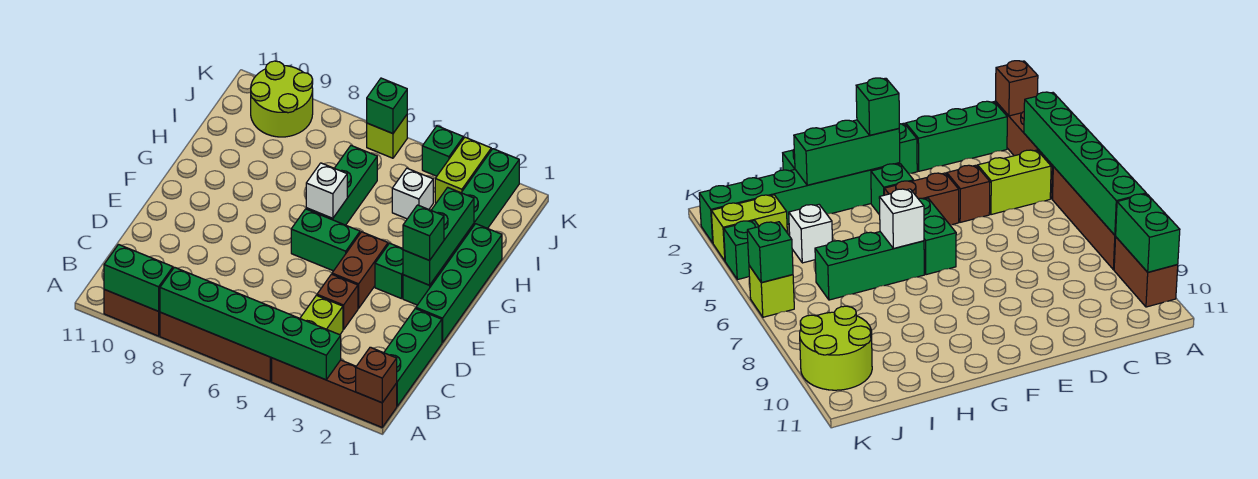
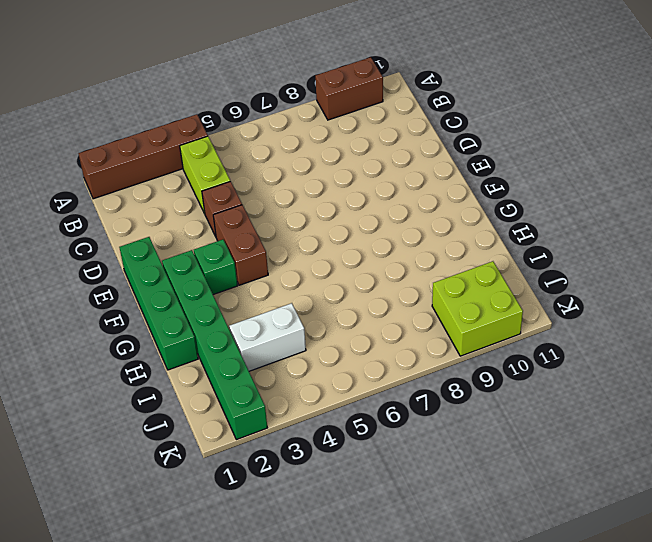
white brick I3:I4 level 1 -> white brick I4 level 1
lime brick J9:K10 level 1 -> lime round brick J9:K10 level 1
none -> brown brick A5:A8 level 1
none -> green brick B1:D1 level 1
none -> green brick F5:F6 level 1

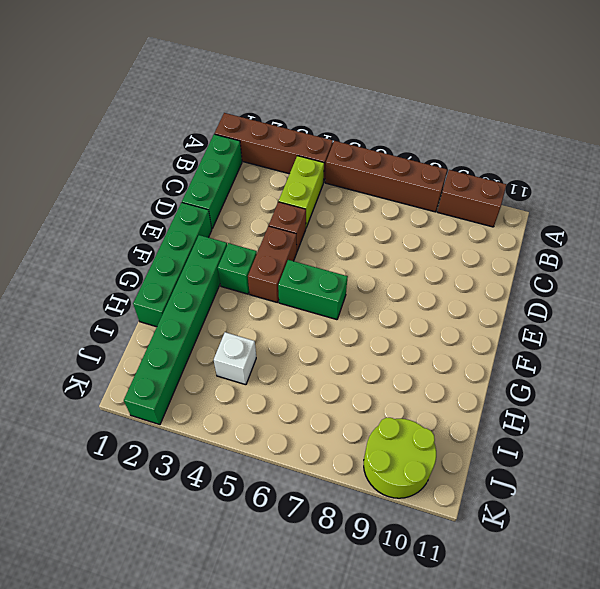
none -> green brick G6:I6 level 1
none -> lime brick J3:K3 level 1
none -> green brick K4 level 1

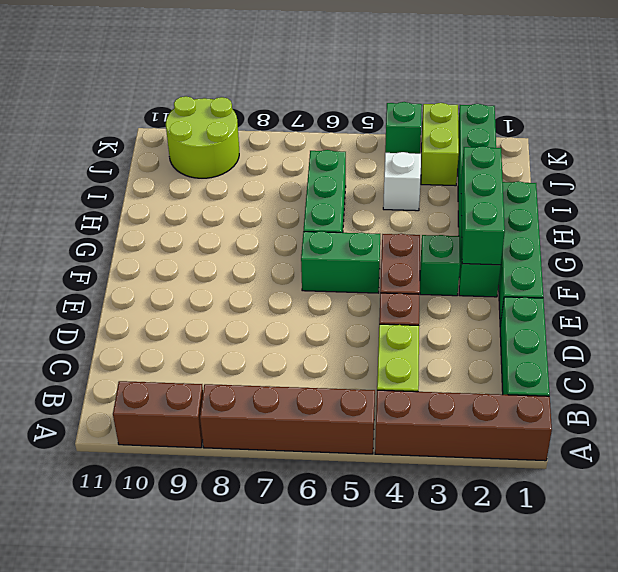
none -> lime brick K6 level 1
none -> brown brick A1 level 2
none -> green brick A3:A8 level 2

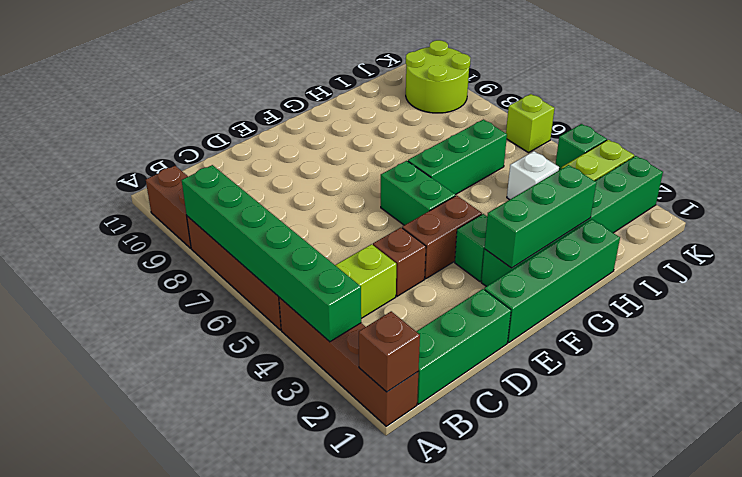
none -> green brick A9:A10 level 2
none -> white brick G6 level 2
none -> green brick K6 level 2

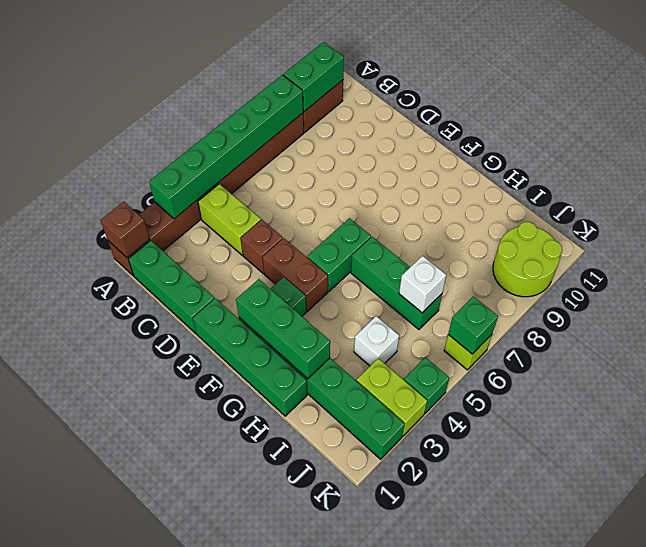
white brick I6 level 2 -> white brick G6 level 2
none -> green brick F2 level 3

